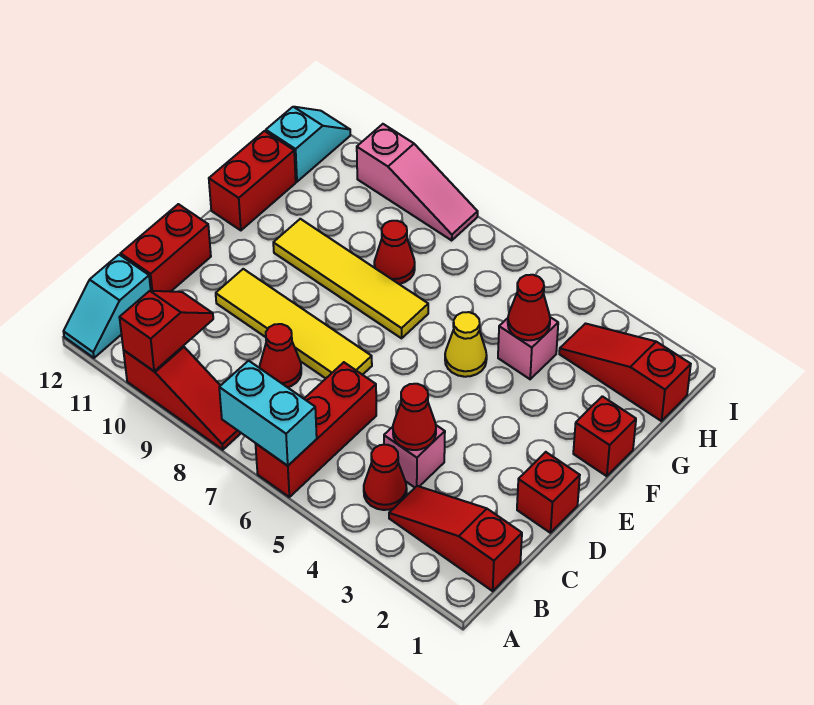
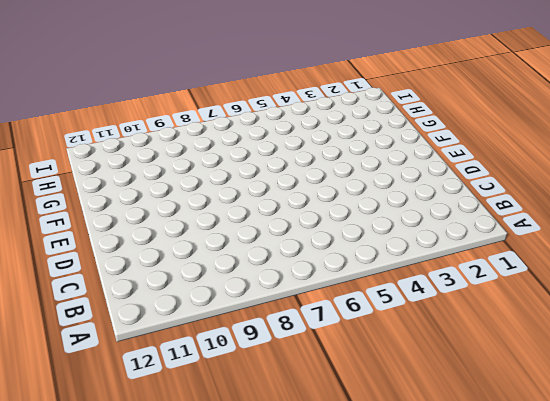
none -> red brick A6:C6 level 1
none -> red slope A8:A10 level 1 top 10
none -> cyan slope A12:B12 level 1 top B

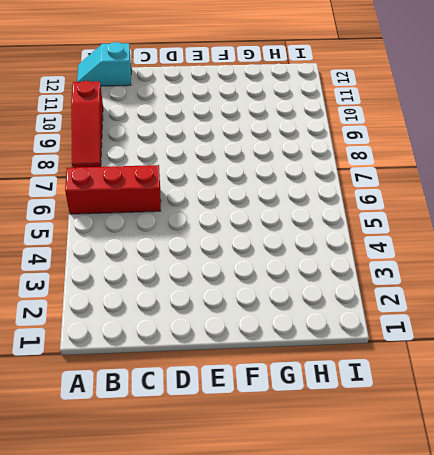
none -> red slope B1:B3 level 1 top 1
none -> red cone B4 level 1
none -> pink brick C4 level 1

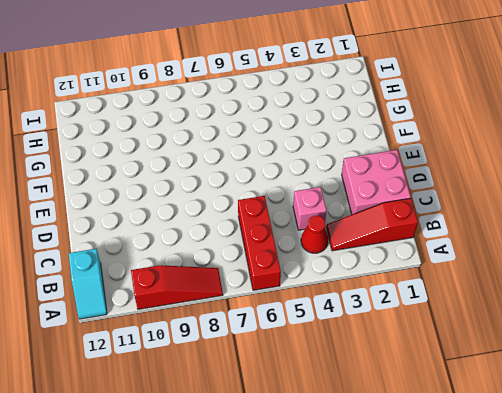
pink brick C1:D2 level 1 -> red brick D1 level 1
none -> red cone C8 level 1
none -> red brick C12:D12 level 1
none -> yellow tile D7:D10 level 1

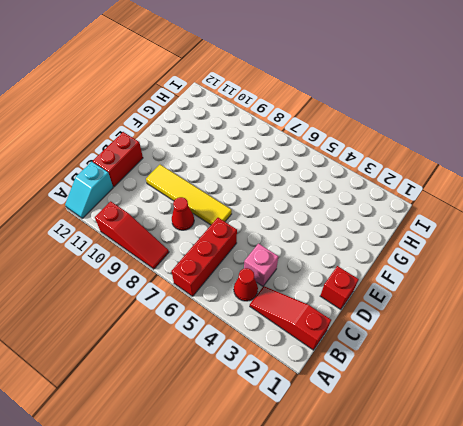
none -> red brick F1 level 1
none -> yellow cone F5 level 1
none -> yellow tile F7:F10 level 1

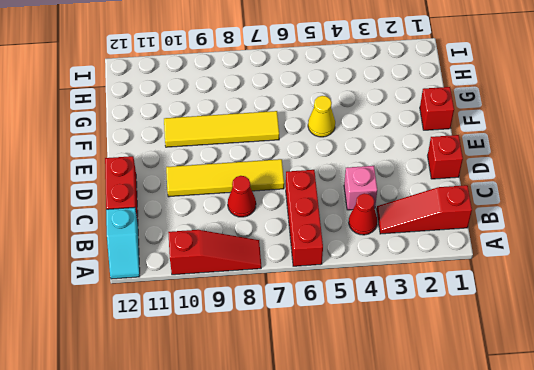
none -> red brick F12:G12 level 1
none -> pink brick G4 level 1
none -> red cone G8 level 1

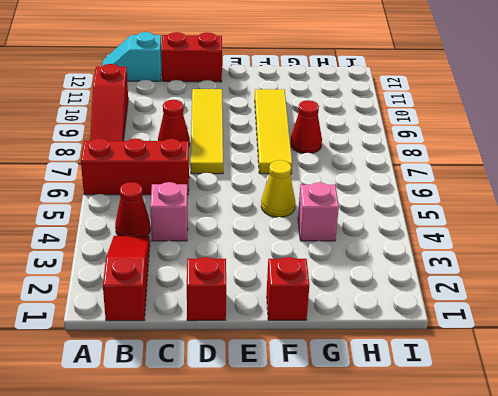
none -> red brick F12:G12 level 1
none -> red slope H1:H3 level 1 top 1
none -> cyan slope H12:I12 level 1 top H

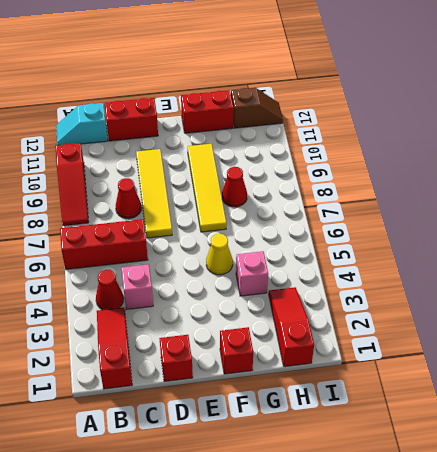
brown slope H12:I12 level 1 top H -> cyan slope H12:I12 level 1 top H
none -> pink slope I8:I10 level 1 top 10
none -> cyan brick A6:A7 level 2
none -> red slope A10:B10 level 2 top A

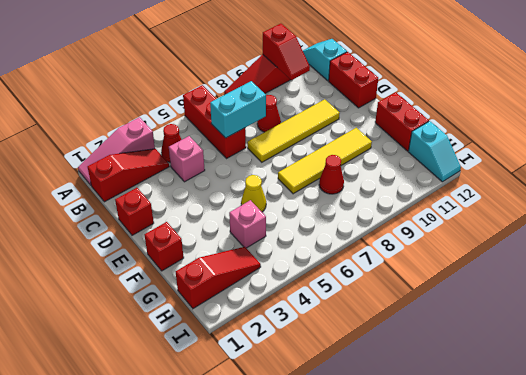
pink slope A1:A3 level 1 top 3 -> pink slope I8:I10 level 1 top 10
cyan brick C6:C7 level 2 -> cyan brick A6:A7 level 2
none -> red cone C4 level 2
none -> red cone G4 level 2

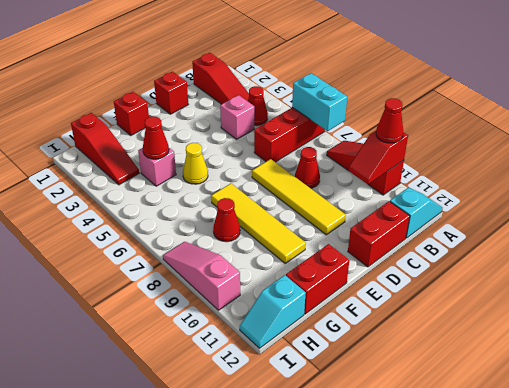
red cone A10 level 3 -> red cone C4 level 2

